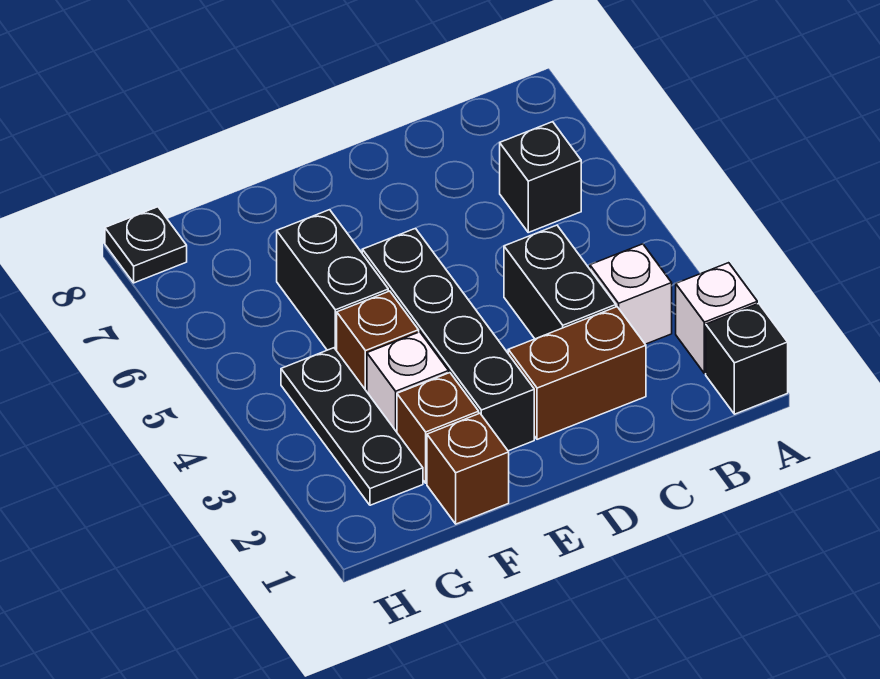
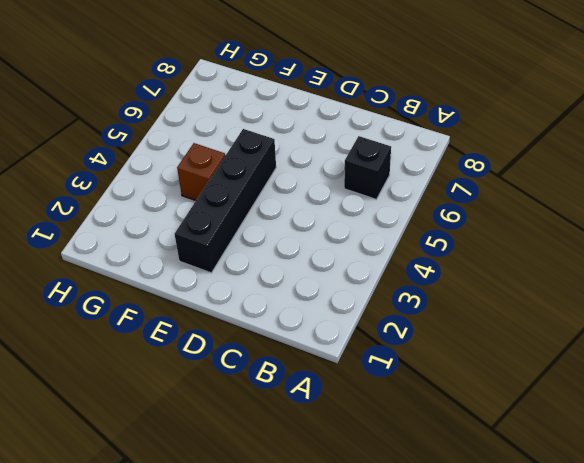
none -> black brick A1 level 1
none -> white brick A2 level 1
none -> white brick B3 level 1

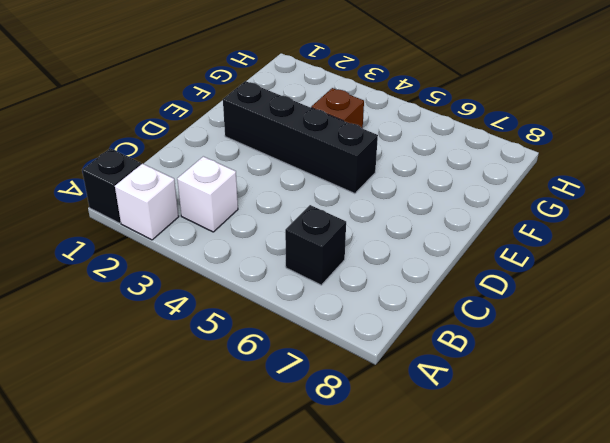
none -> brown brick C2:D2 level 1
none -> black brick C3:C4 level 1
none -> brown brick F1 level 1

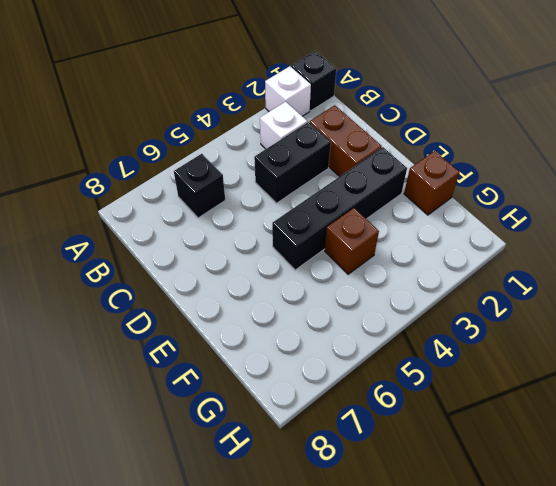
none -> brown brick F2 level 1
none -> white brick F3 level 1
none -> black brick F5:F6 level 1

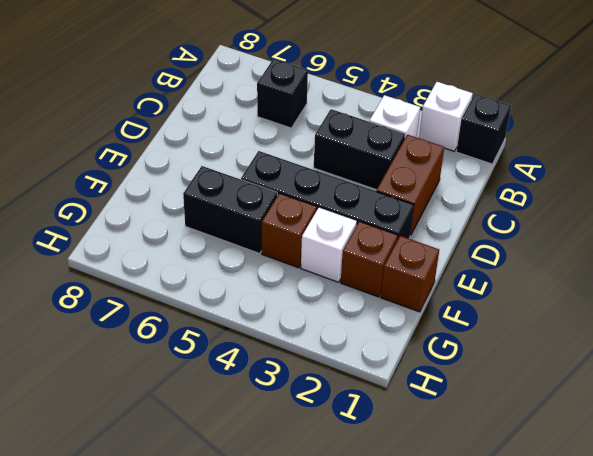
none -> black plate G2:G4 level 1
none -> black plate H8 level 1

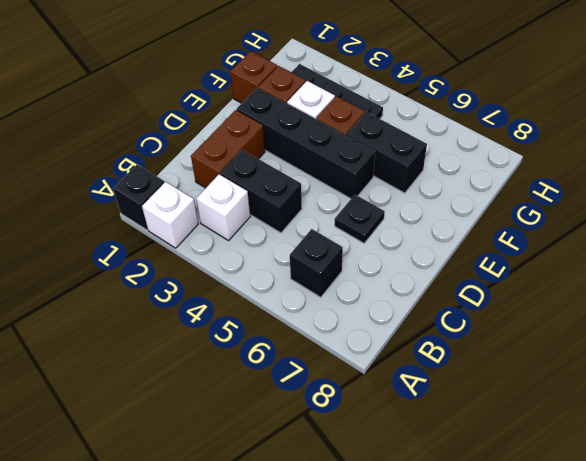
black plate D6 level 1 -> black plate H8 level 1

